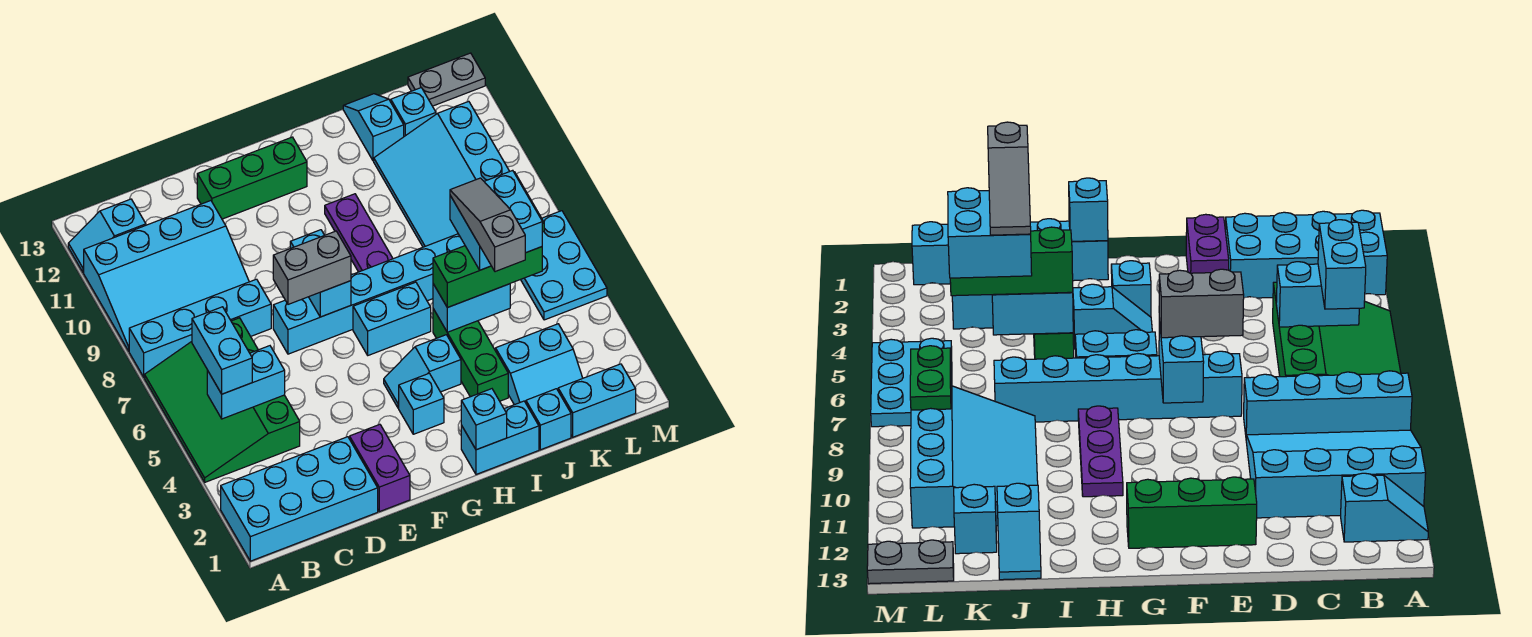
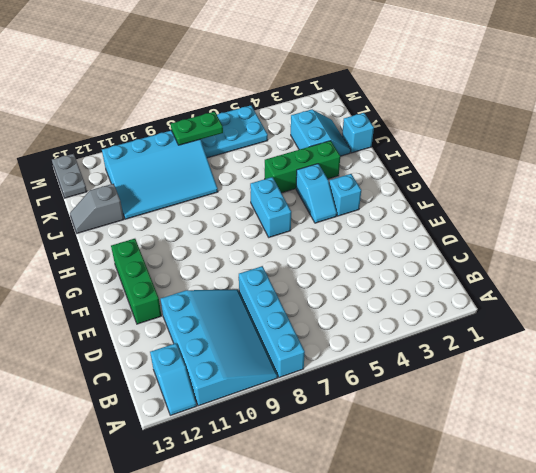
grey slope J12:J13 level 1 top 12 -> cyan slope J12:J13 level 1 top 12
none -> cyan brick A1:D2 level 1
none -> green slope A4:C7 level 1 top C
none -> purple brick E1:E2 level 1
none -> cyan brick E7:J7 level 1

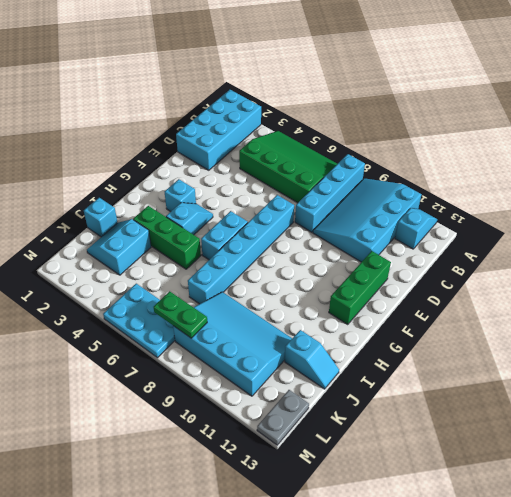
none -> purple brick E1:E2 level 1
none -> cyan brick H1:I1 level 1
none -> purple plate H8:H10 level 1
none -> cyan brick K1:L1 level 1

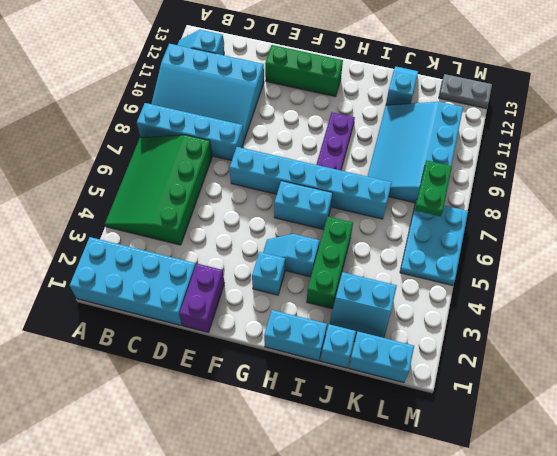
none -> cyan brick K12 level 1
none -> cyan brick B5:C5 level 2
none -> cyan brick F7:F8 level 2
none -> cyan brick H1 level 2

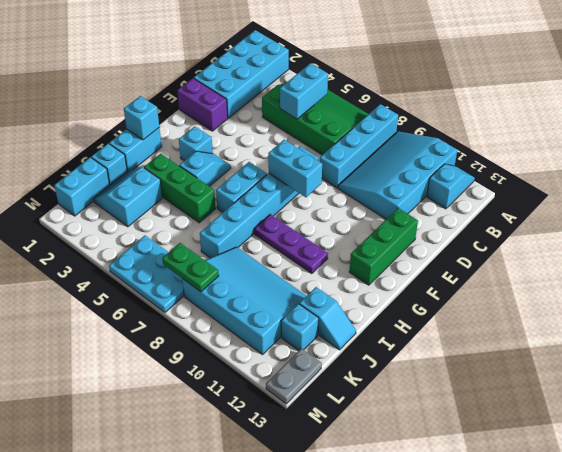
none -> cyan brick I5:J5 level 2
none -> cyan brick B5:B6 level 3
none -> grey brick E7:F7 level 3
none -> green brick I5:K5 level 3

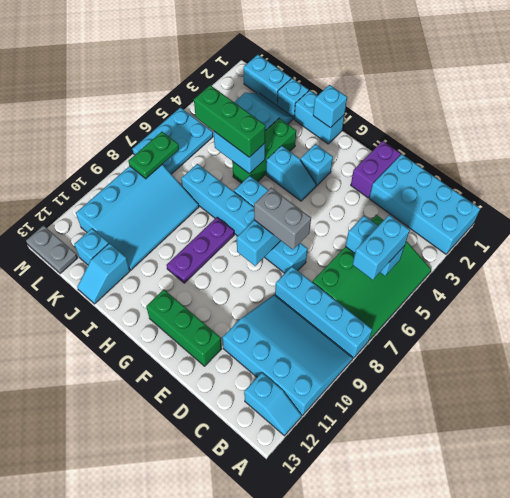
none -> cyan brick J5:K6 level 4
none -> grey slope J4:J6 level 5 top 4

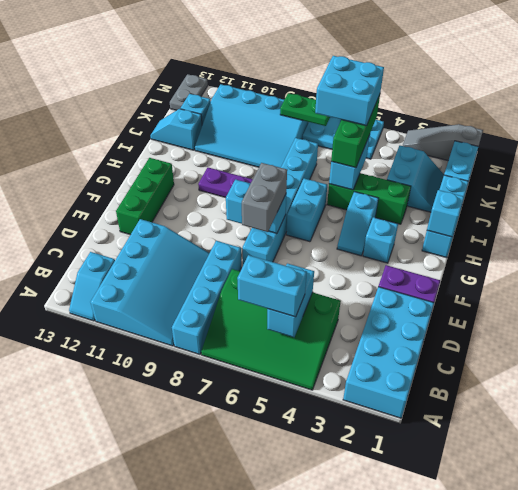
grey slope M1:M3 level 1 top 1 -> grey slope J4:J6 level 5 top 4

